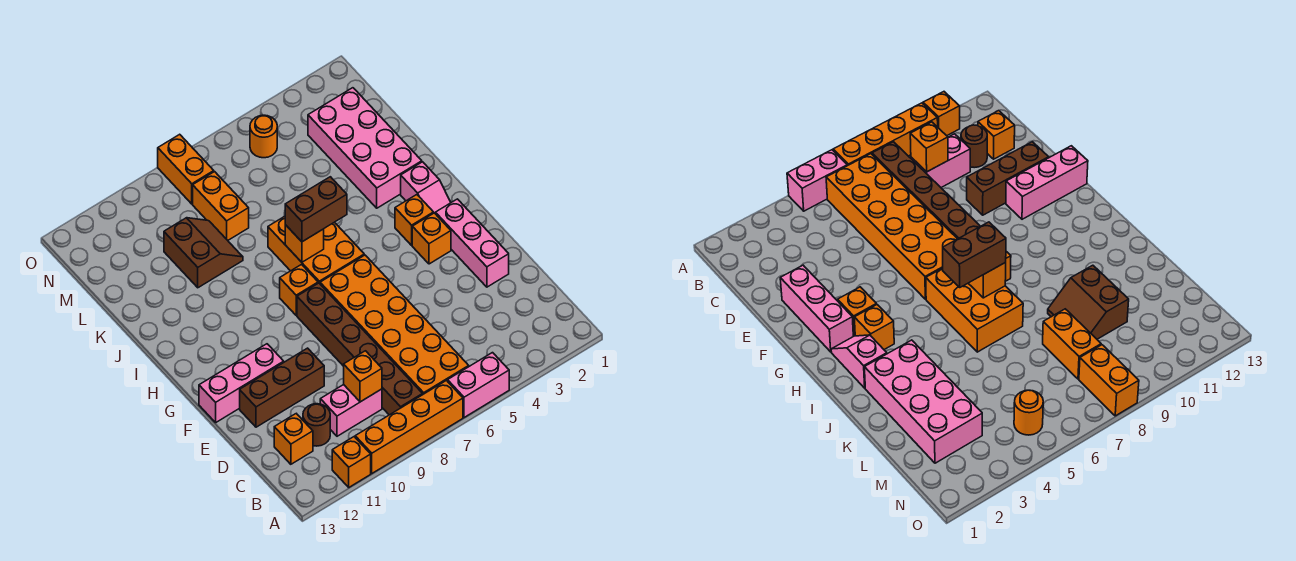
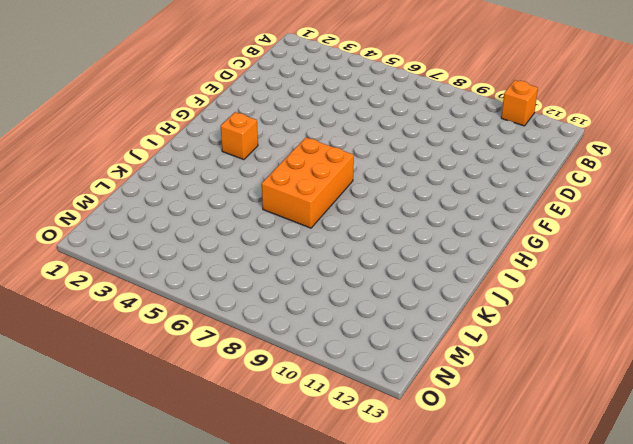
none -> pink brick A5:A6 level 1
none -> orange brick A7:A10 level 1
none -> orange brick B6:G7 level 1

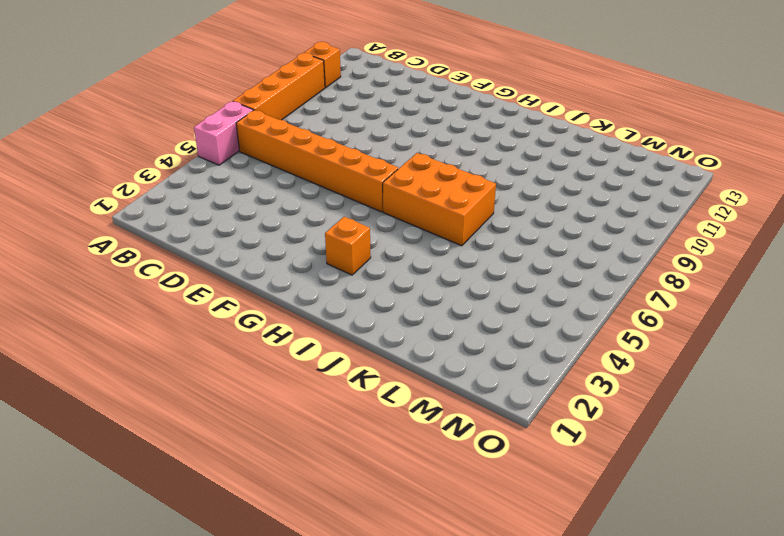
orange brick B6:G6 level 1 -> orange brick B6:G7 level 1
none -> brown brick B8:G8 level 1
none -> pink brick C9:C10 level 1
none -> brown round brick C11 level 1

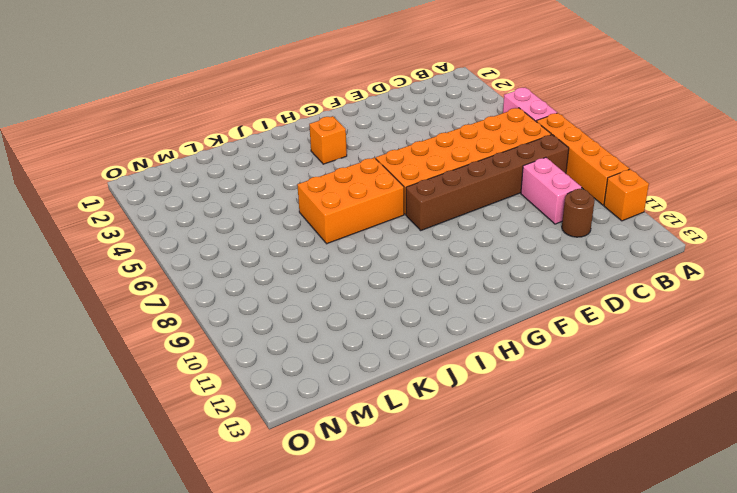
none -> orange brick C12 level 1
none -> pink brick E2:G2 level 1
none -> brown brick E10:E12 level 1

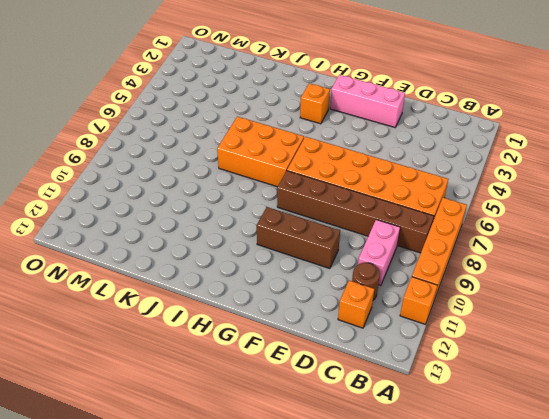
brown brick E10:G10 level 1 -> brown brick E10:E12 level 1
none -> pink brick A5:A6 level 1
none -> pink brick F11:F13 level 1
none -> orange brick G3 level 1

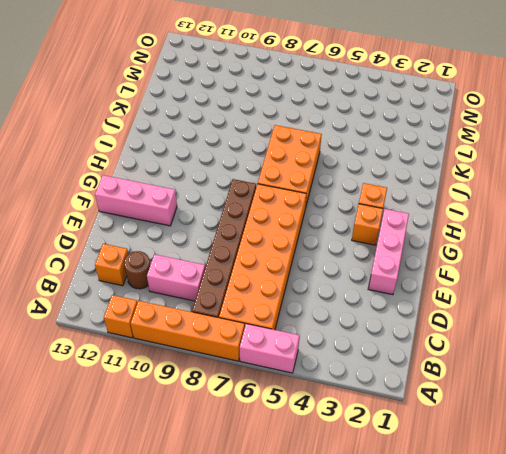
none -> brown brick E10:E12 level 1
none -> pink slope H2:I2 level 1 top I
none -> orange brick H8 level 1

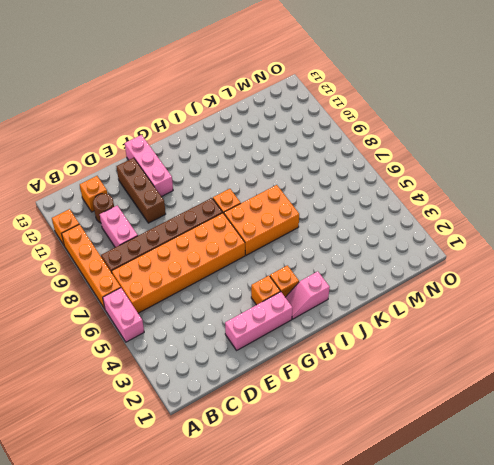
none -> pink brick J2:M3 level 1
none -> brown slope K9:L10 level 1 top 10
none -> orange brick L8:M8 level 1

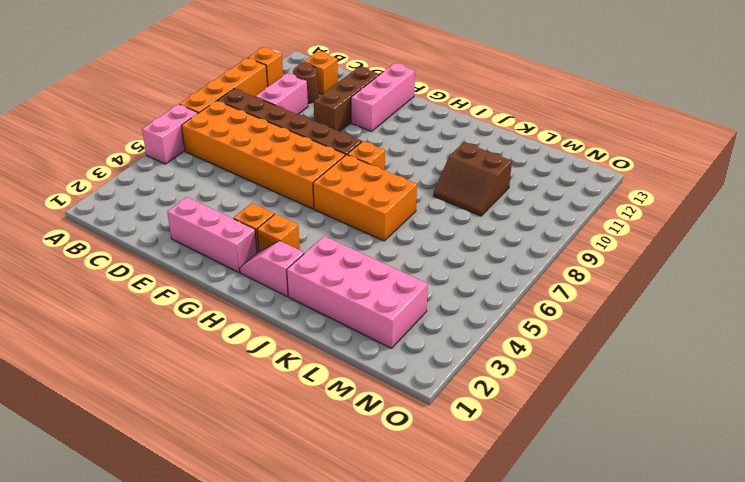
none -> orange brick L8:M8 level 1
none -> orange round brick N5 level 1
none -> orange brick N8:O8 level 1

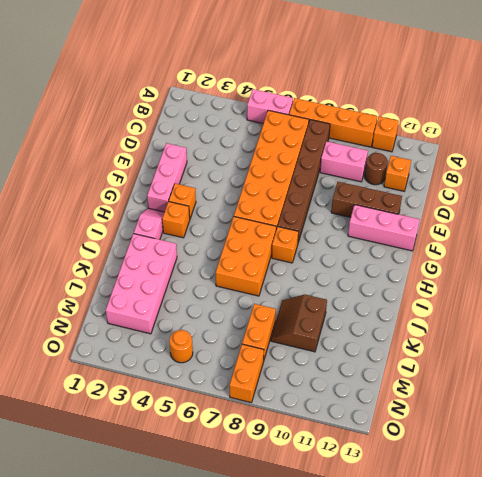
none -> orange brick C9 level 2
none -> orange brick I7 level 2
none -> brown brick I6:I7 level 3

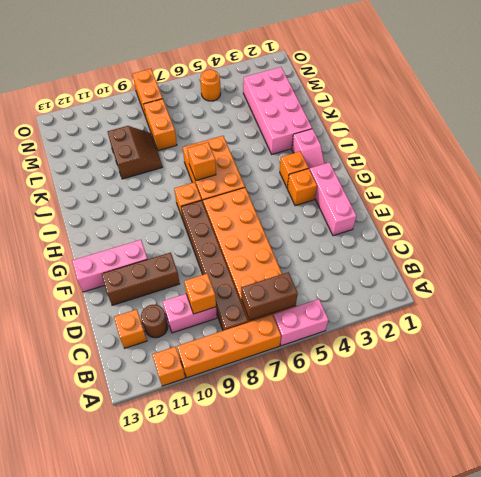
brown brick B6:B7 level 2 -> brown brick I6:I7 level 3

